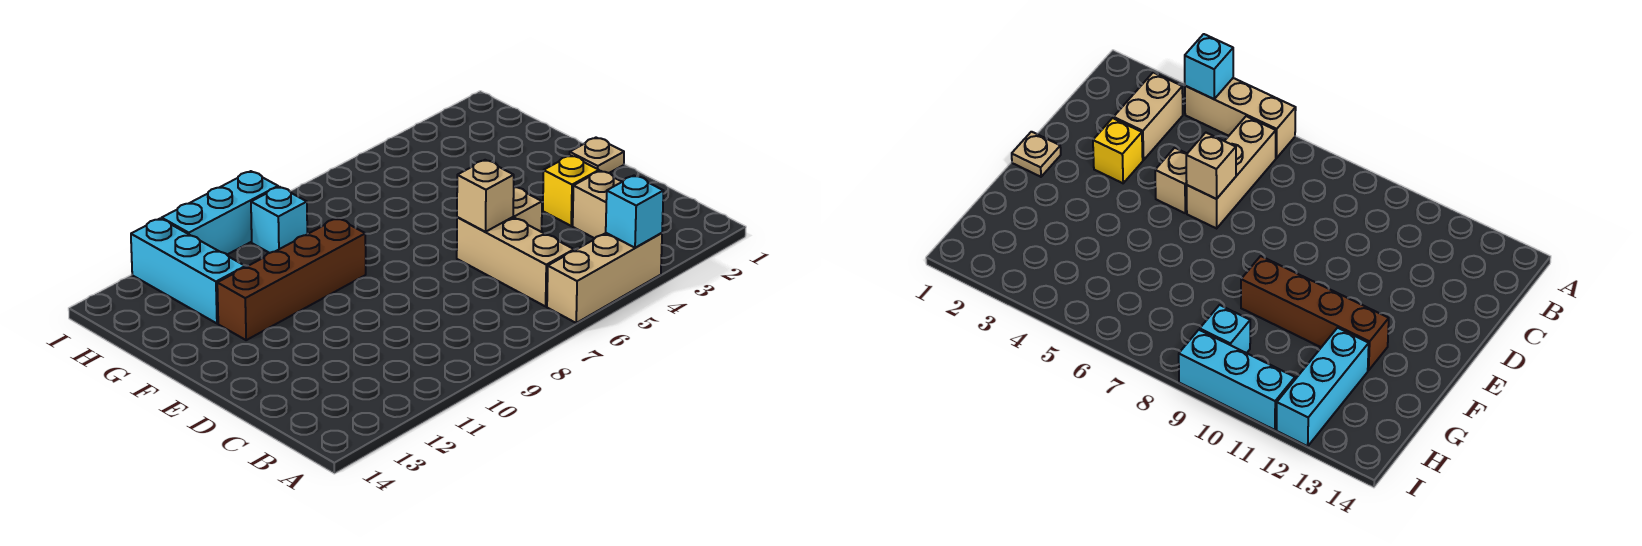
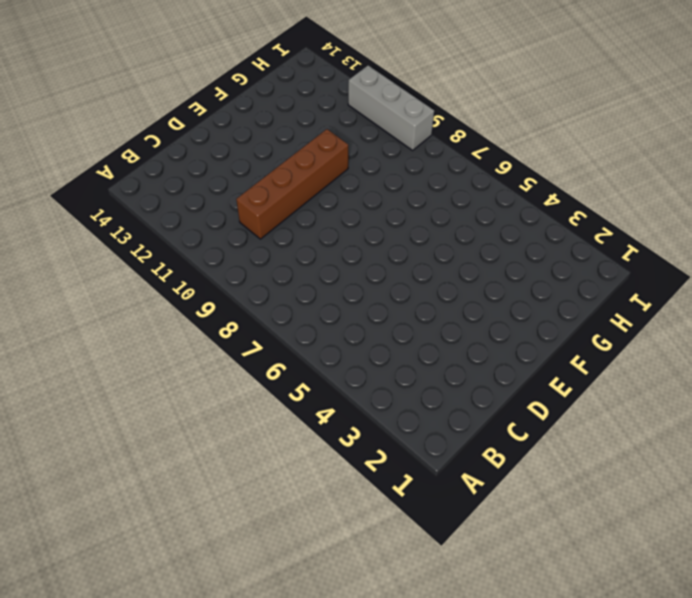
brown brick C10:F10 level 1 -> brown brick F9:F12 level 1
grey brick I9:I11 level 1 -> cyan brick I9:I11 level 1
none -> tan brick A4:A6 level 1
none -> tan brick B3:C3 level 1
none -> tan brick B6:D6 level 1

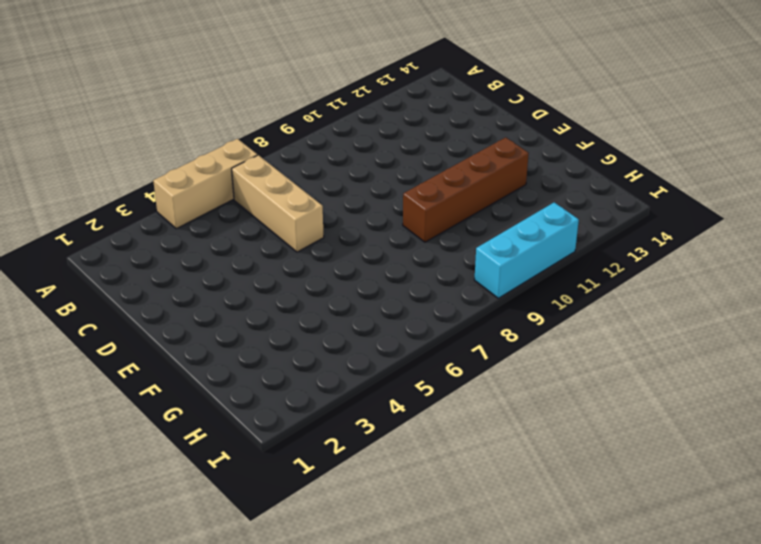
none -> tan brick B3:C3 level 1
none -> yellow brick D3 level 1
none -> tan brick D5 level 1

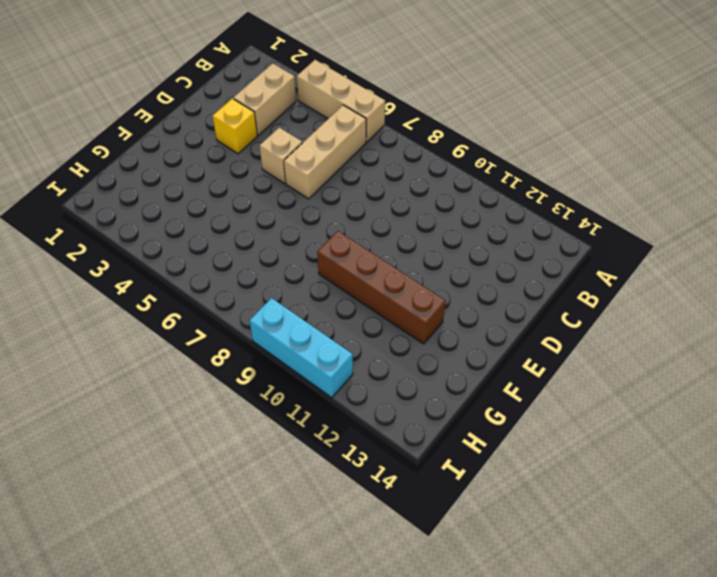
none -> tan plate E1 level 1
none -> cyan brick G12:I12 level 1
none -> cyan brick H9 level 1

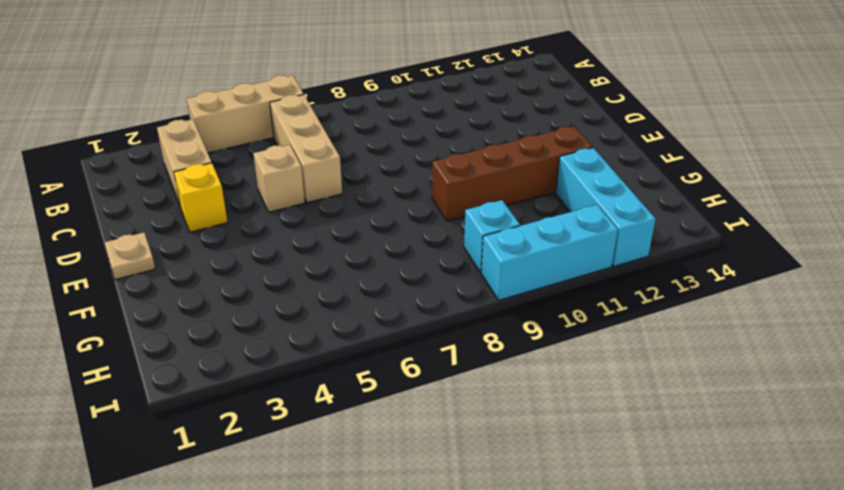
none -> cyan brick A4 level 2
none -> tan brick D6 level 2

